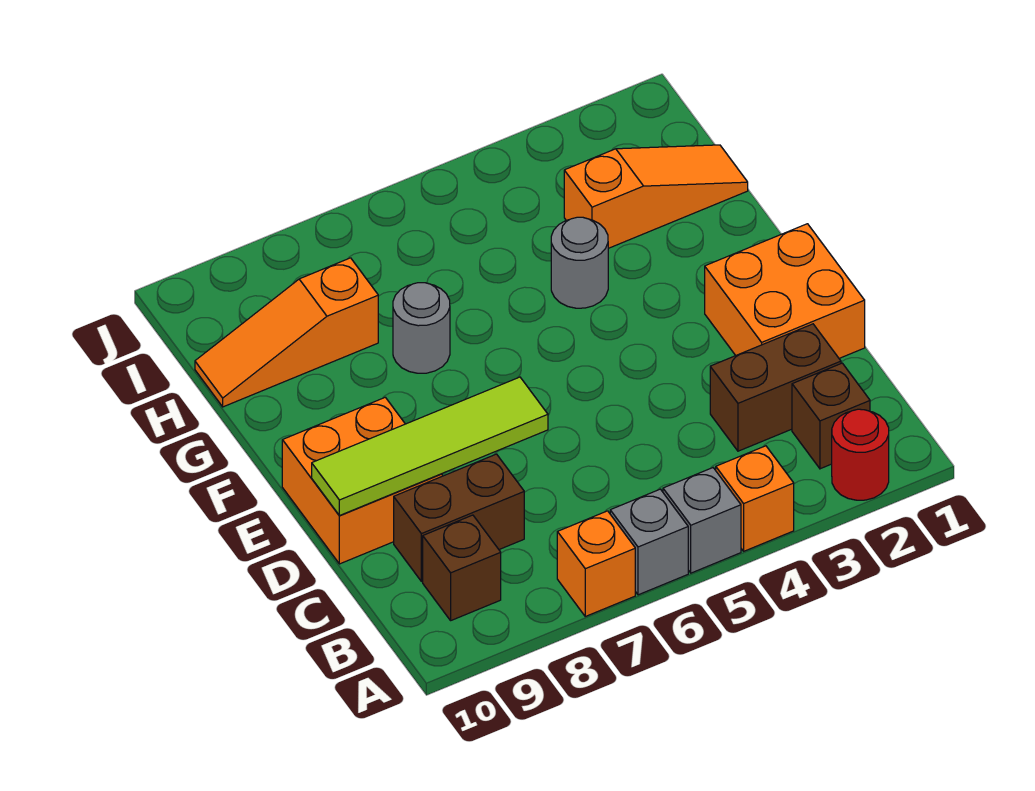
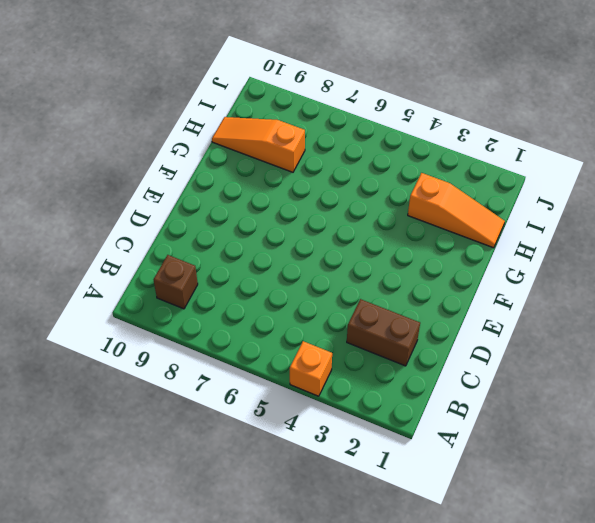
none -> red round brick A2 level 1
none -> grey brick A5 level 1
none -> grey brick A6 level 1

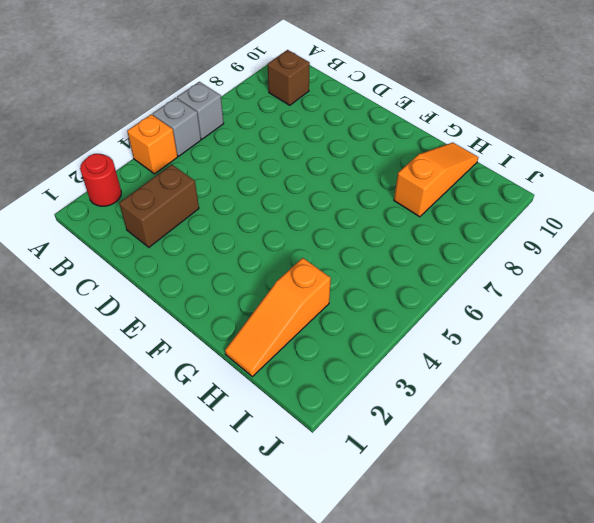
none -> orange brick A7 level 1
none -> brown brick B2 level 1
none -> brown brick C8:C9 level 1

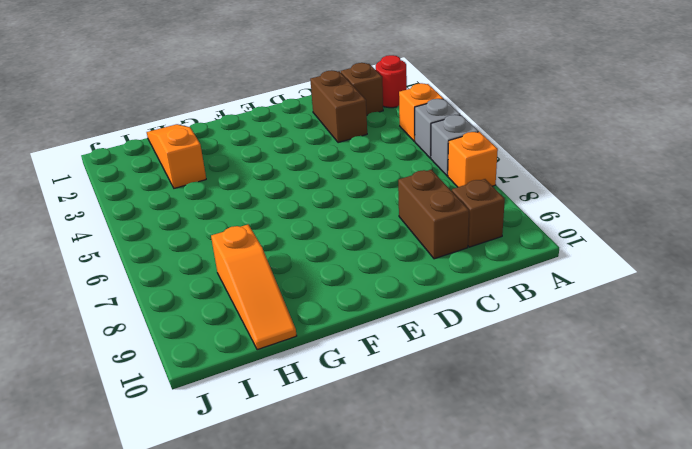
none -> orange brick D1:E2 level 1
none -> orange brick D9:E10 level 1
none -> grey round brick G4 level 1

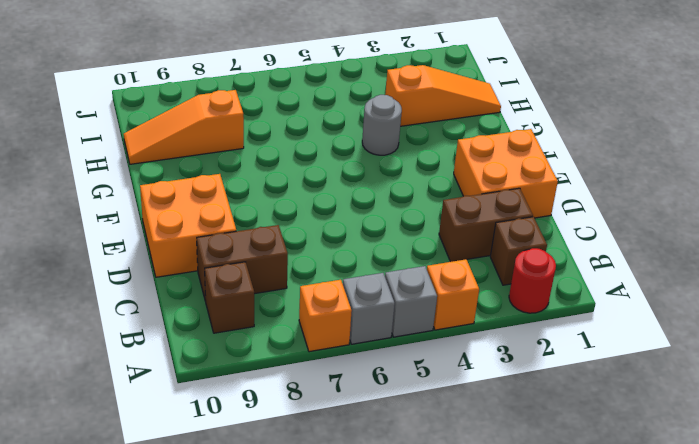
none -> grey round brick G7 level 1
none -> lime tile D7:D10 level 2

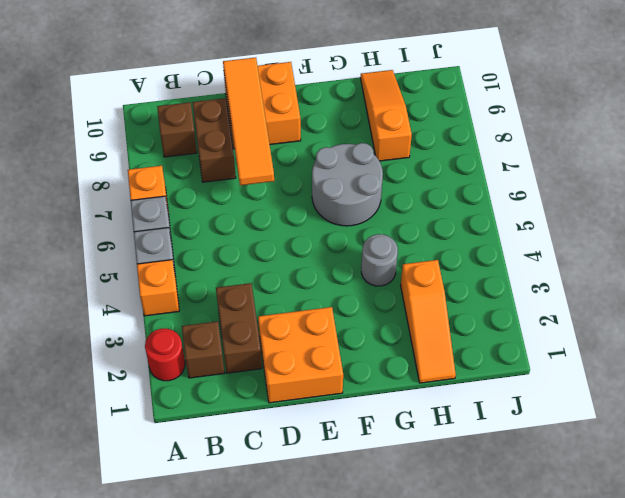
orange tile D7:D10 level 2 -> lime tile D7:D10 level 2
grey round brick F6:G7 level 1 -> grey round brick G7 level 1

